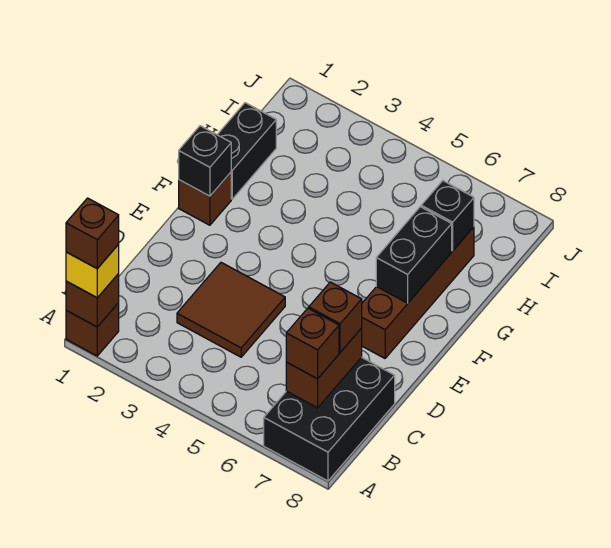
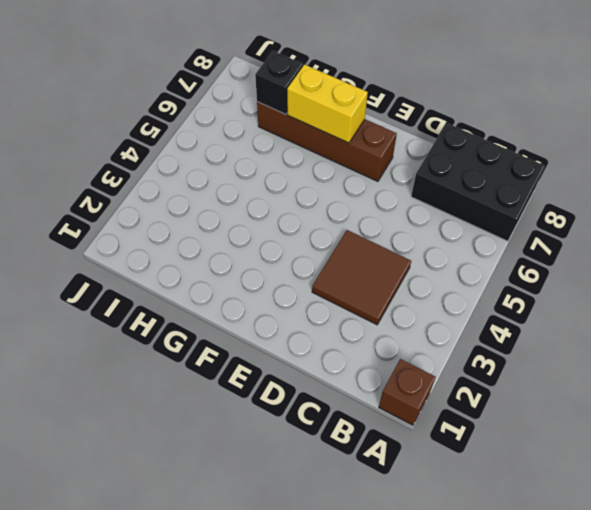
yellow brick F7:G7 level 2 -> black brick F7:G7 level 2
none -> brown brick F1 level 1
none -> black brick G1:H1 level 1
none -> brown brick A1 level 2

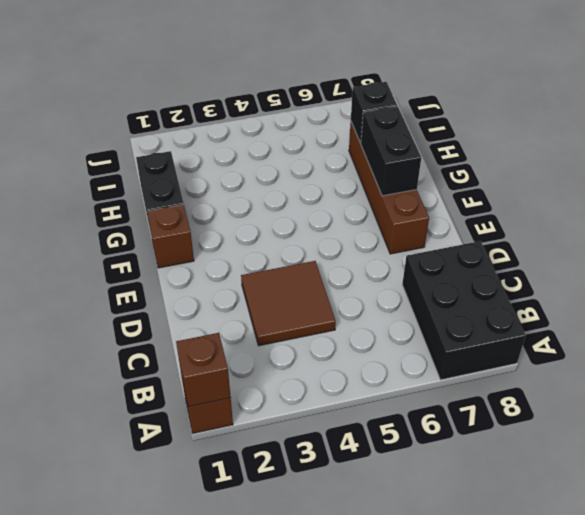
none -> brown brick B7:C7 level 2
none -> black brick F1 level 2
none -> yellow brick A1 level 3

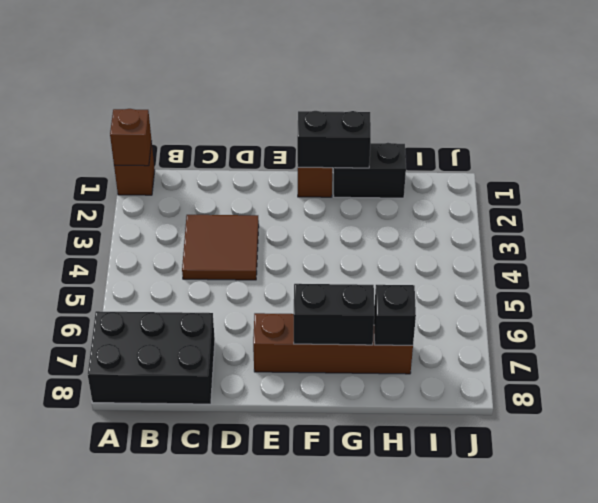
black brick F1:G1 level 2 -> black brick F1 level 2
none -> brown brick B7:C7 level 2
none -> yellow brick A1 level 3
none -> brown brick B7 level 3

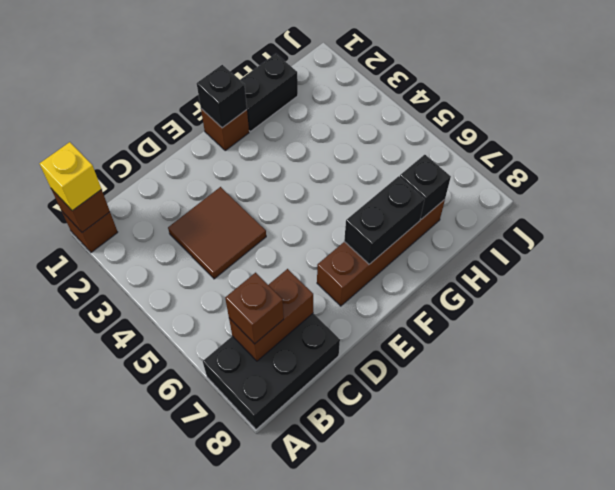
none -> brown brick C7 level 3
none -> brown brick A1 level 4

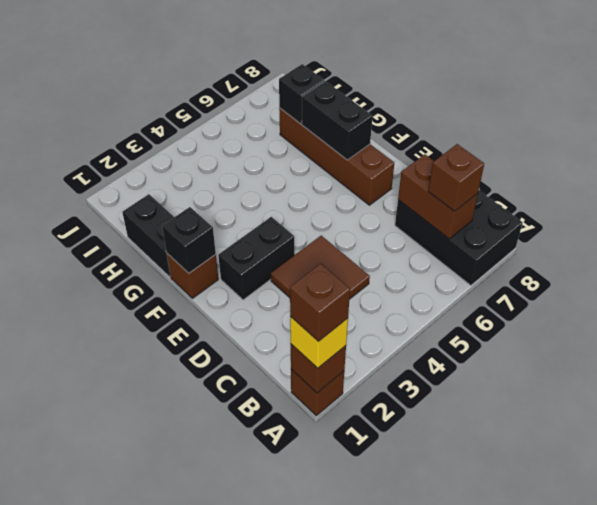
black brick E2:E3 level 1 -> none
none -> brown brick C7 level 3

